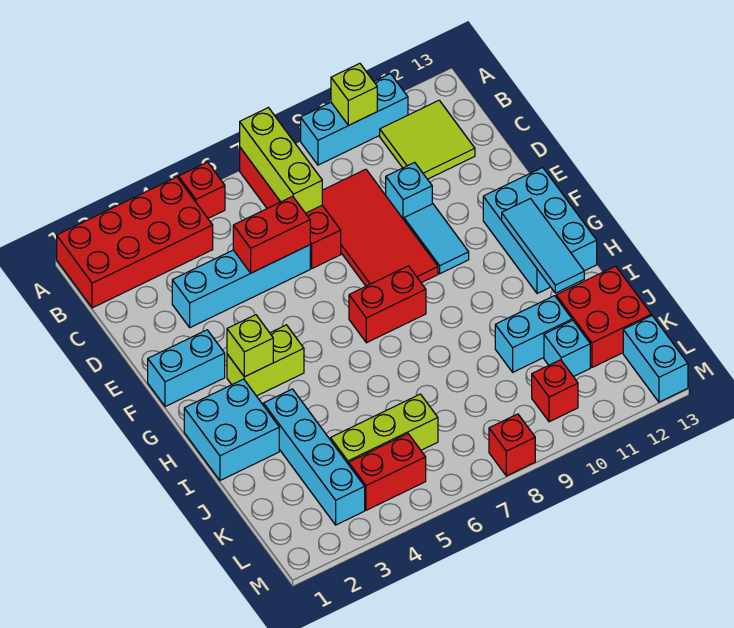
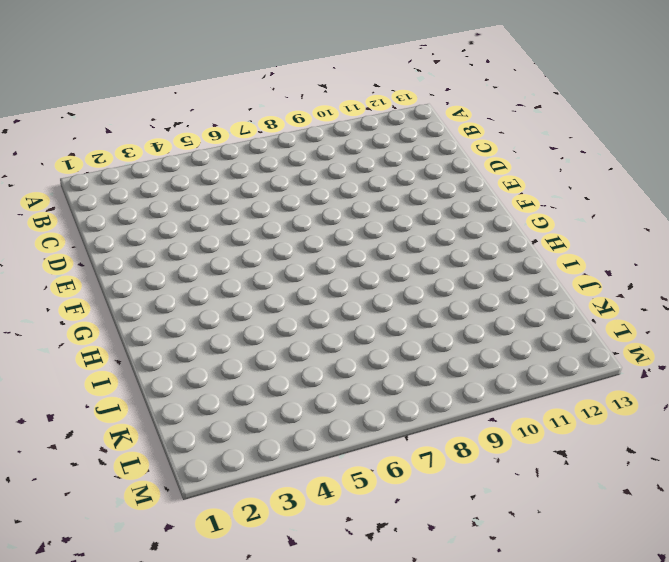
none -> red brick A1:B4 level 1
none -> red brick A5 level 1
none -> red brick A7:D7 level 1

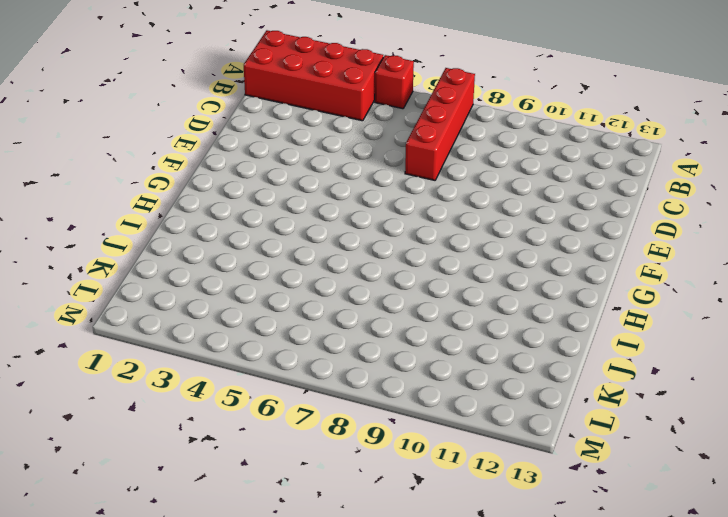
none -> cyan brick A9:A11 level 1
none -> lime tile B11:C12 level 1
none -> red tile C8:F9 level 1

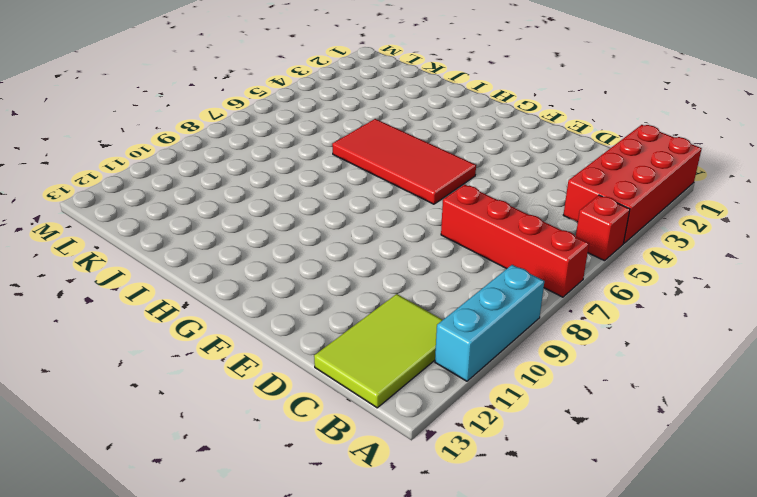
lime tile B11:C13 level 1 -> lime tile B11:C12 level 1
red tile F5:I6 level 1 -> red tile C8:F9 level 1
none -> cyan brick D3:D6 level 1
none -> cyan brick D10 level 1
none -> cyan tile E10:F10 level 1

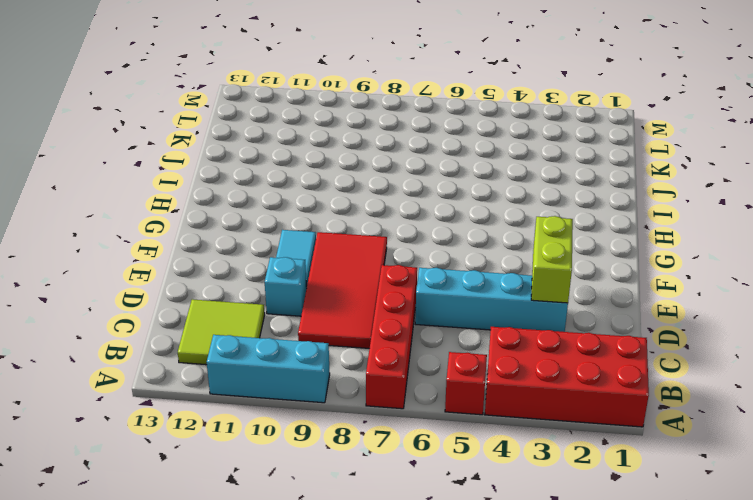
lime brick D3:E3 level 2 -> lime brick G3:G4 level 1
none -> cyan brick F1:F2 level 1
none -> cyan brick F12:H13 level 1
none -> red brick G7:G8 level 1

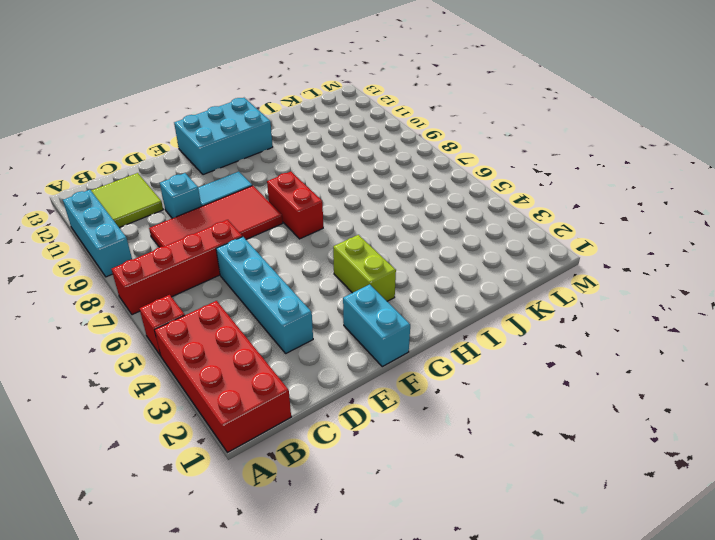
none -> cyan brick H1:I2 level 1
none -> cyan brick I3:L3 level 1
none -> cyan brick J10:J11 level 1

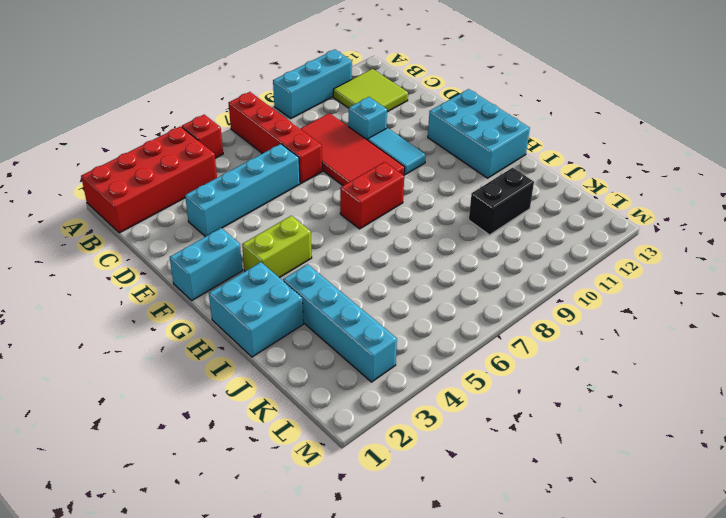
black brick J10:J11 level 1 -> cyan brick J10:J11 level 1
none -> red brick J12:K13 level 1
none -> lime brick K4:K6 level 1
none -> cyan brick K11 level 1

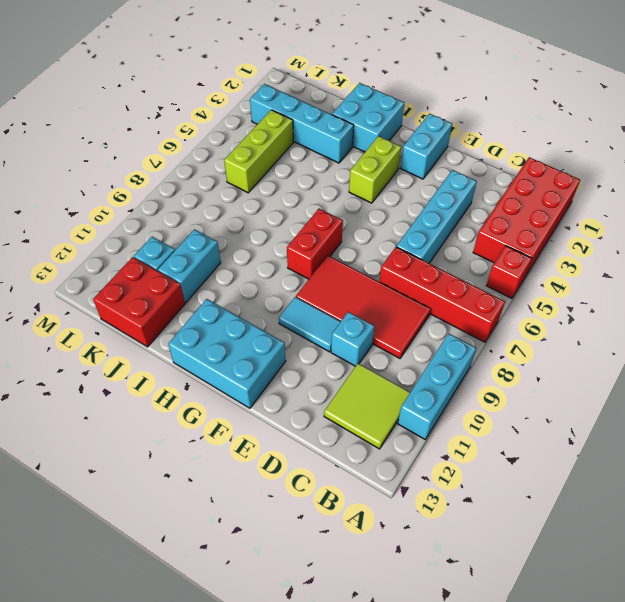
none -> red brick L4:L5 level 1
none -> red brick L10 level 1
none -> cyan brick L13:M13 level 1

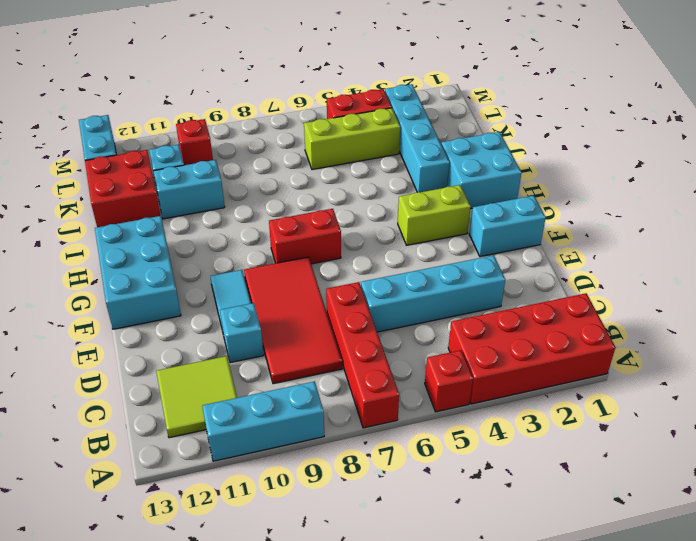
none -> red brick M8 level 1
none -> lime brick A7:C7 level 2
none -> lime brick A10 level 2

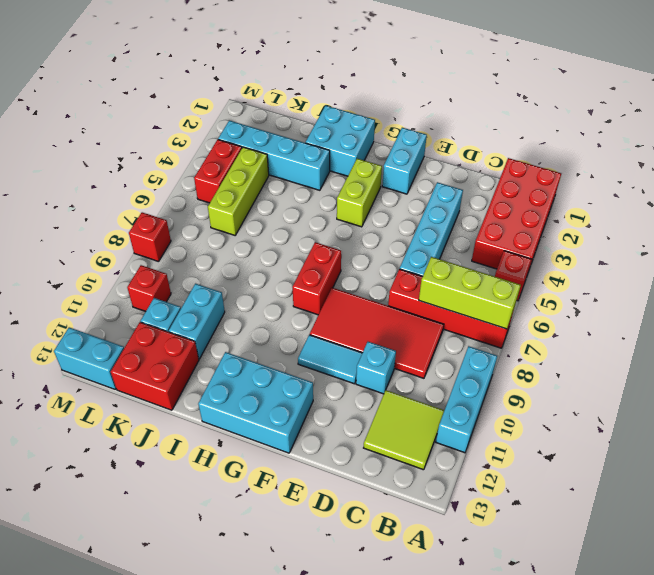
none -> lime brick A10 level 2
none -> red brick D5:D6 level 2
none -> lime brick G3 level 2

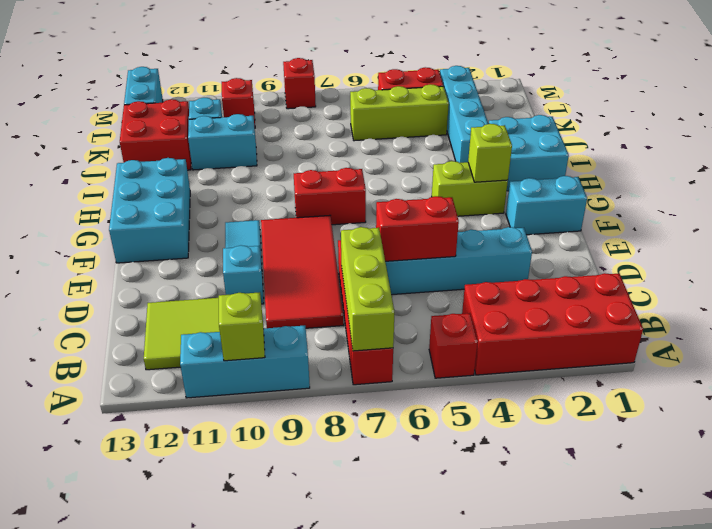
none -> cyan tile G12:I12 level 2

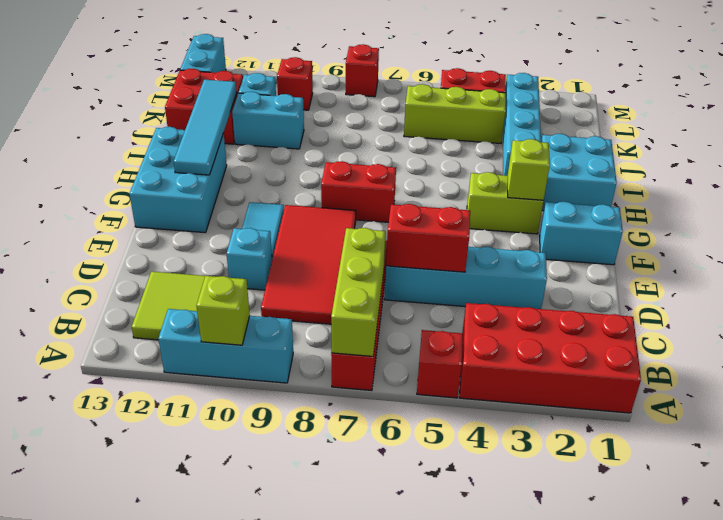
cyan tile G12:J12 level 2 -> cyan tile G12:I12 level 2

